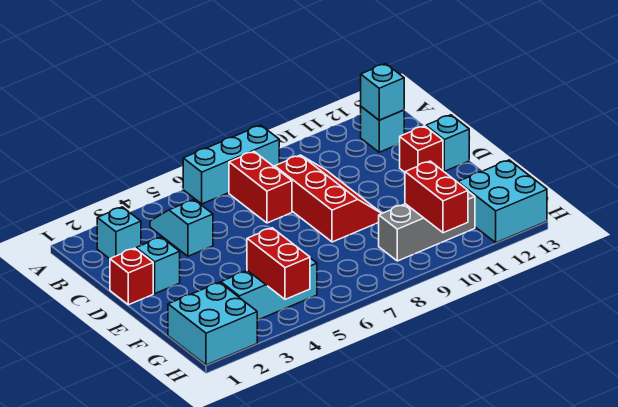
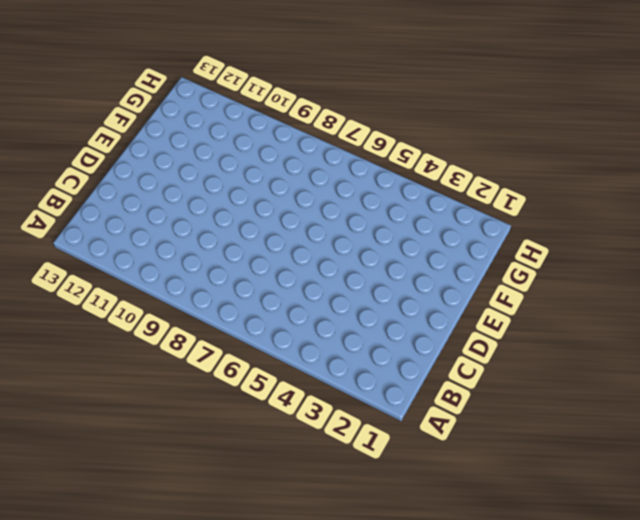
none -> cyan brick A6:A8 level 1
none -> cyan brick B2 level 1
none -> cyan slope B4:C4 level 1 top C

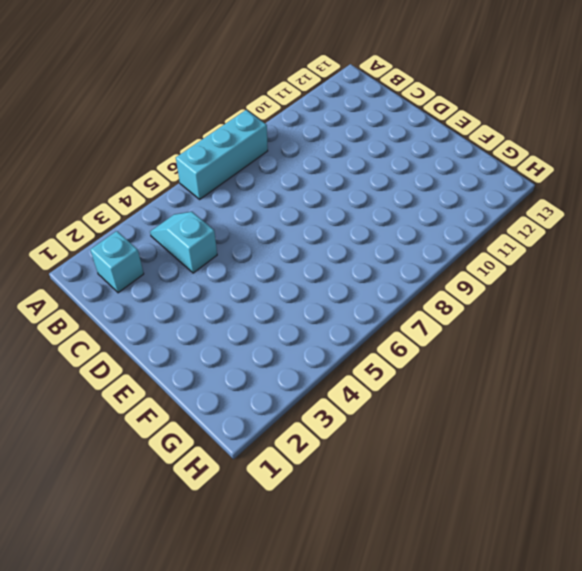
none -> red brick B7:C7 level 1
none -> cyan brick B12 level 1
none -> red slope C8:E9 level 1 top 8

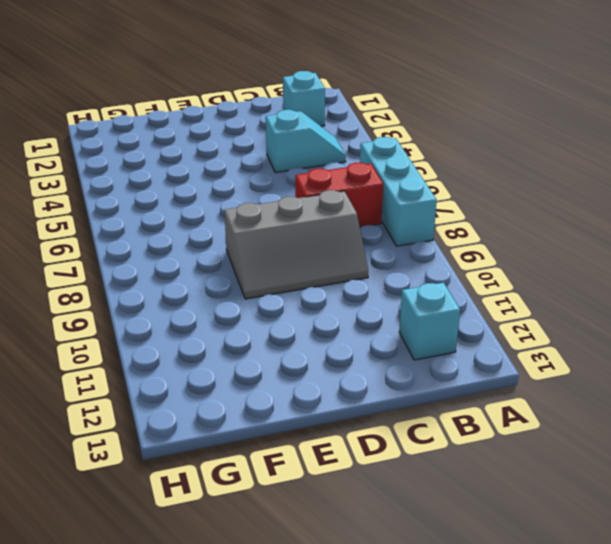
grey slope C8:E9 level 1 top 8 -> red slope C8:E9 level 1 top 8
none -> red brick D1 level 1
none -> cyan brick D2 level 1
none -> red brick D12 level 1

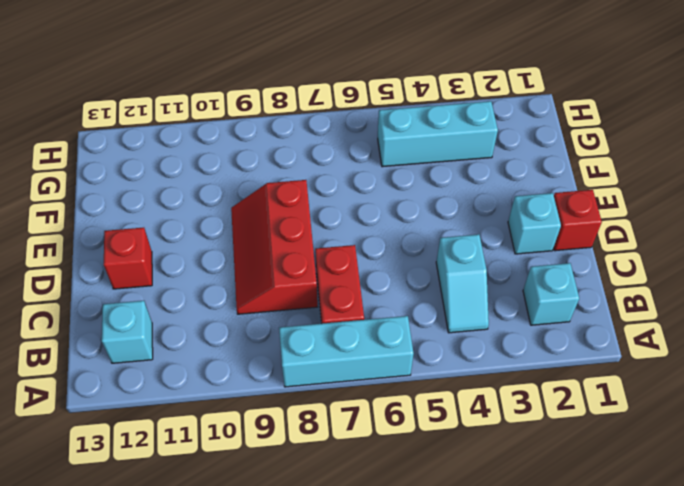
none -> cyan brick D13 level 1
none -> cyan brick G1:H2 level 1
none -> grey brick G9:G11 level 1

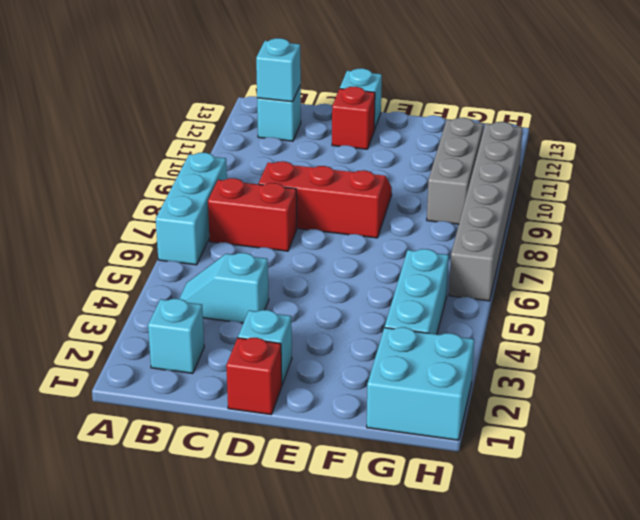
grey brick H6:H11 level 1 -> none
none -> cyan brick G12:H13 level 1
none -> red brick G4:H4 level 2
none -> red brick G10:H10 level 2

